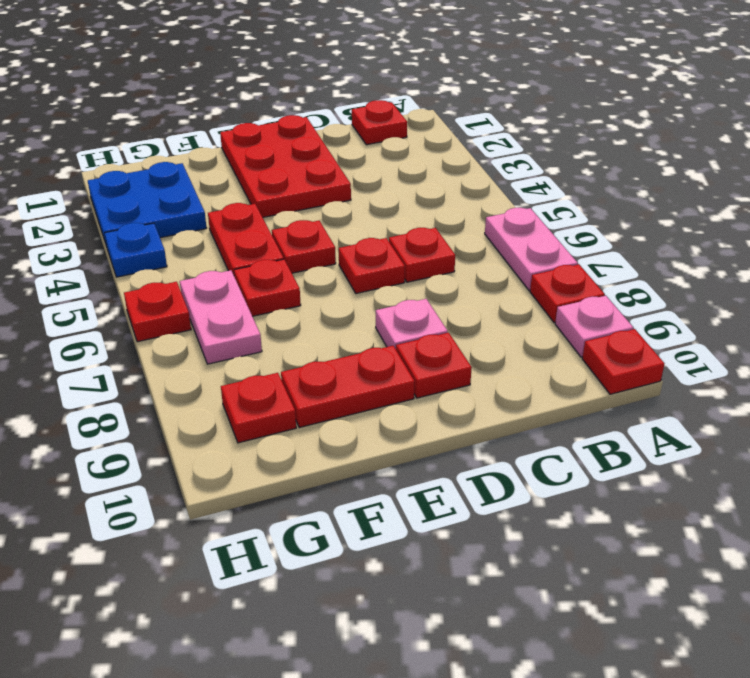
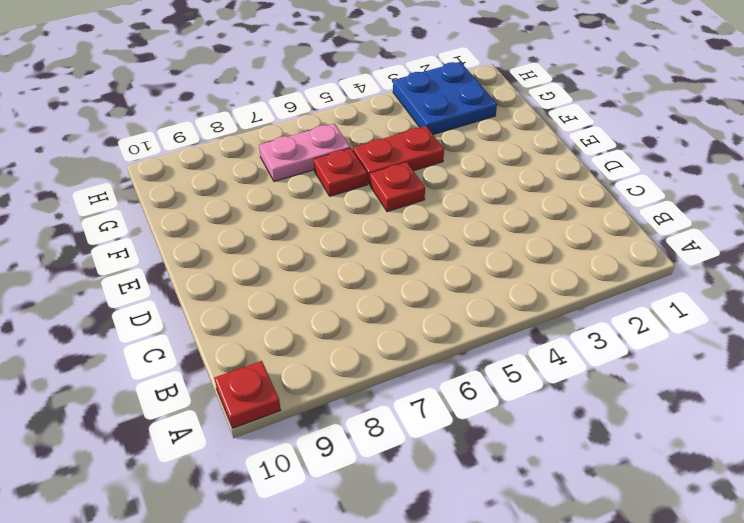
none -> pink plate A6:A7 level 1
none -> red plate A8 level 1
none -> pink plate A9 level 1

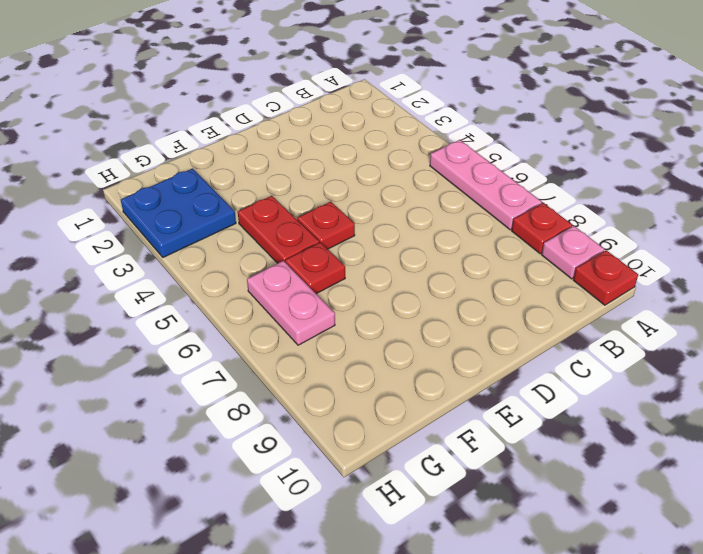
pink plate A5:A7 level 1 -> pink plate A6:A7 level 1
none -> red plate B1 level 1
none -> red plate C6 level 1
none -> red plate D1:E3 level 1

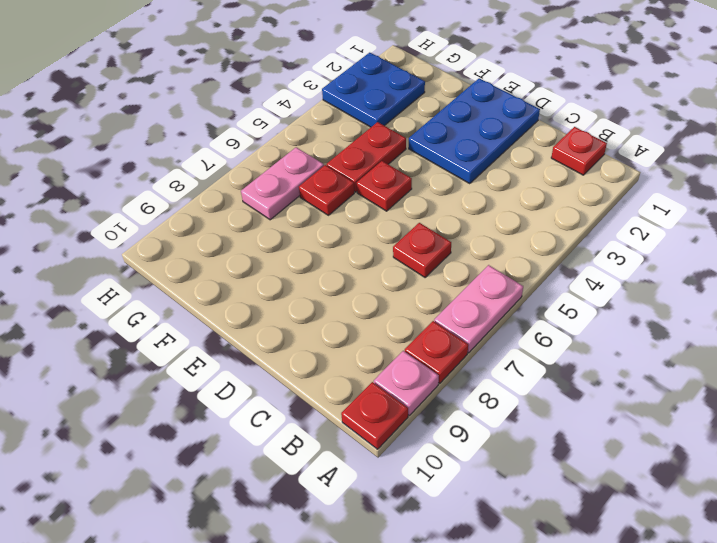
blue plate D1:E3 level 1 -> red plate D1:E3 level 1
none -> red plate D6 level 1
none -> pink plate D8 level 1
none -> red plate D9 level 1

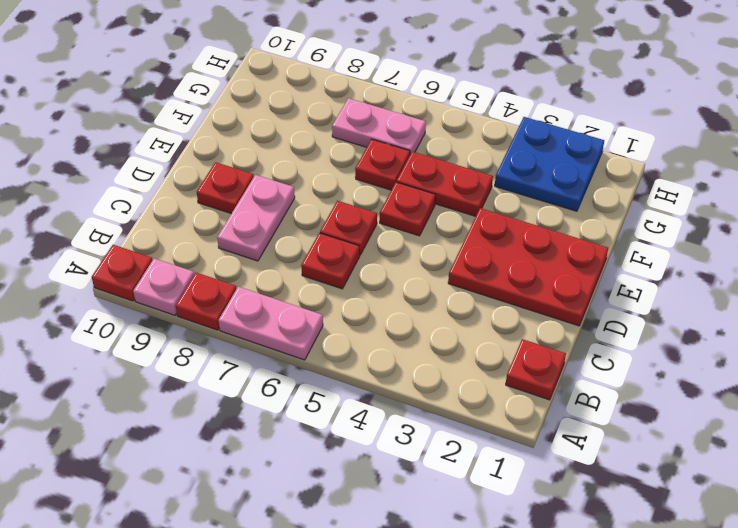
pink plate C8:D8 level 1 -> pink plate D8 level 1
none -> red plate E9:F9 level 1
none -> red plate G9 level 1
none -> blue plate H4 level 1

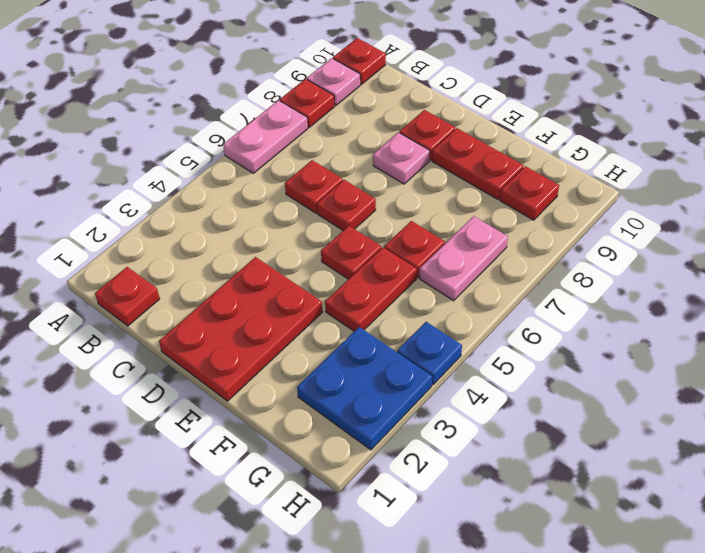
none -> red plate H6 level 1

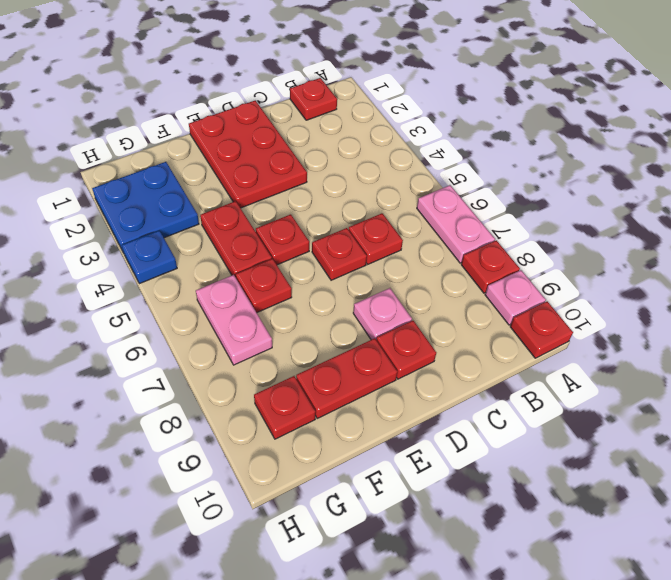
none -> red plate H6 level 1

